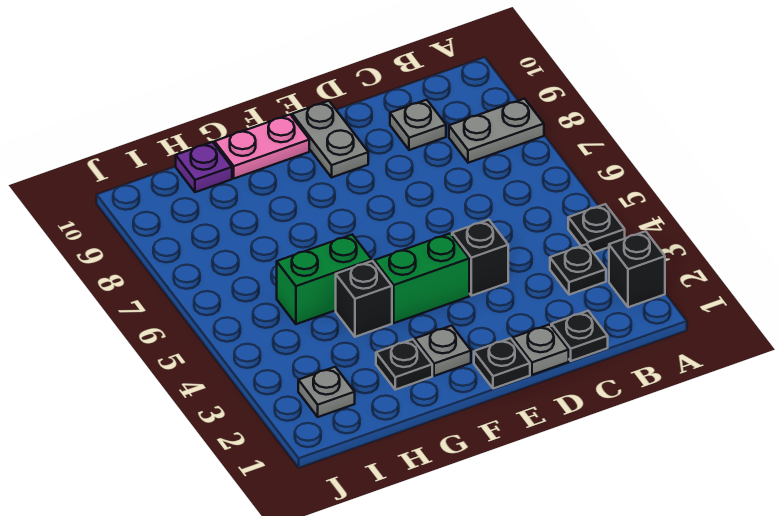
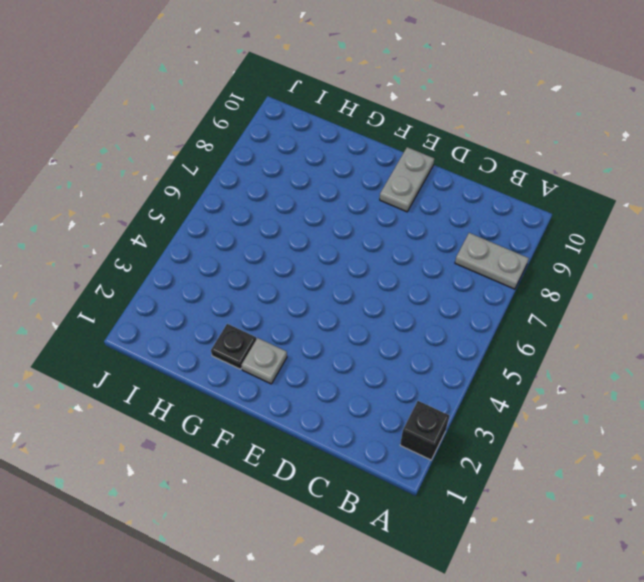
none -> black plate A4 level 1
none -> black plate B3 level 1
none -> black plate C1 level 1

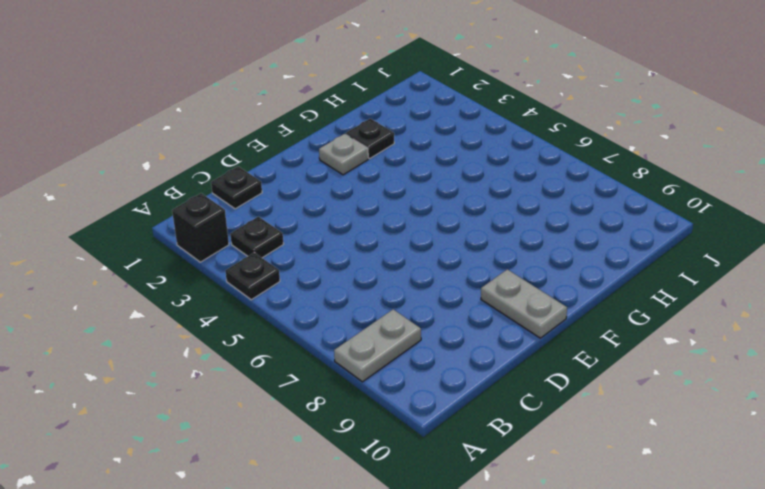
none -> grey plate C9 level 1
none -> grey plate D1 level 1
none -> black brick D4 level 1

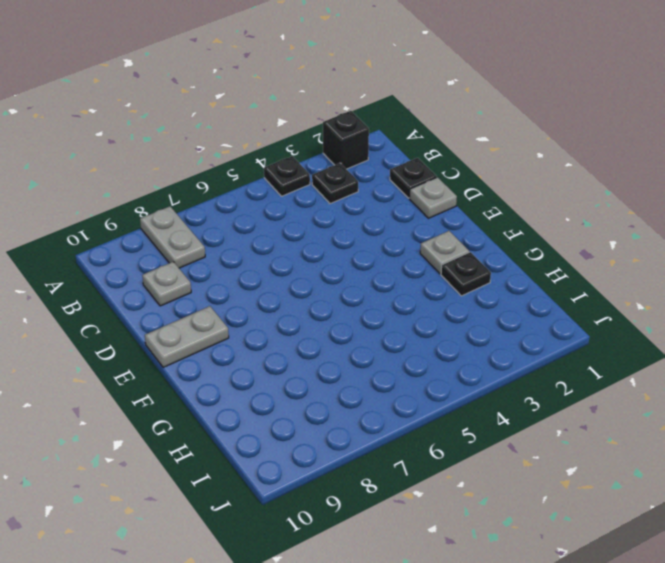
none -> black brick D4 level 1
none -> black plate E1 level 1
none -> green brick E4:F4 level 1

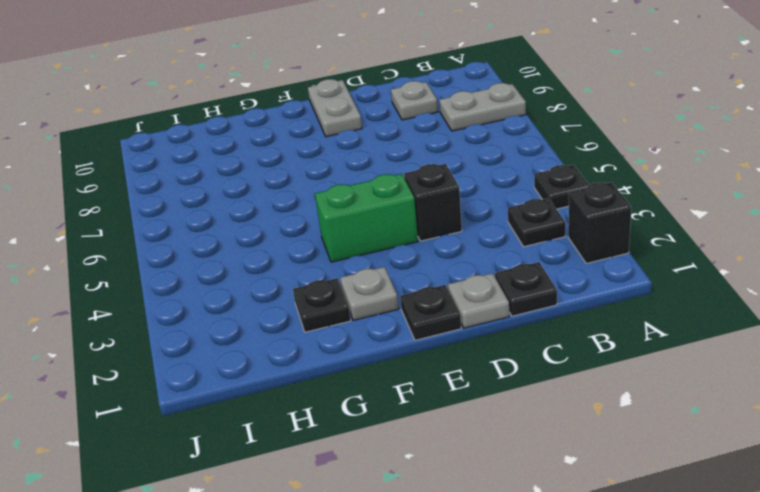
none -> pink plate F10:G10 level 1
none -> black brick G4 level 1
none -> green brick G5:H5 level 1

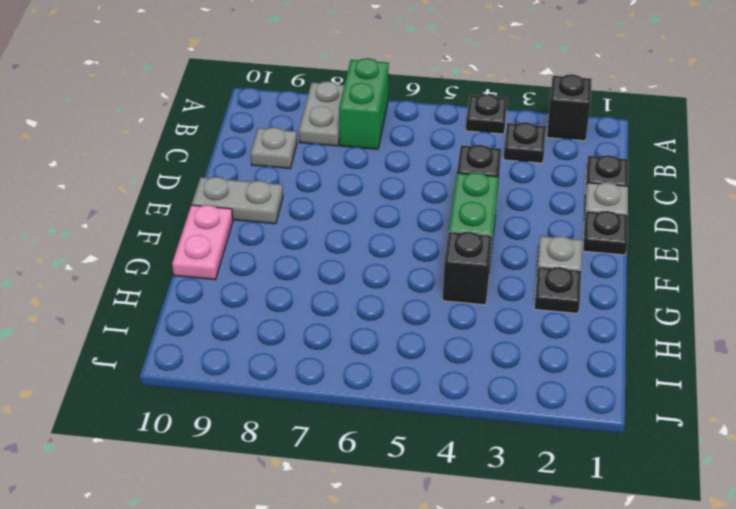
green brick A7:B7 level 1 -> green brick G5:H5 level 1
none -> purple plate H10 level 1
none -> grey plate I2 level 1

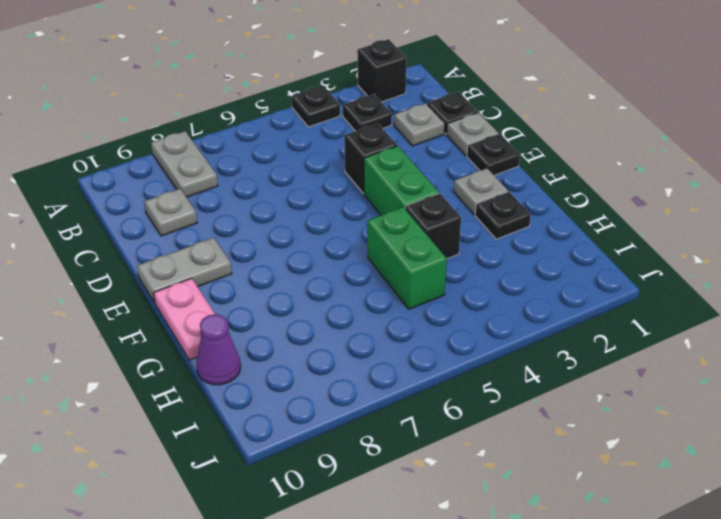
grey plate C2 level 1 -> grey plate I2 level 1
purple cone H10 level 1 -> purple plate H10 level 1

